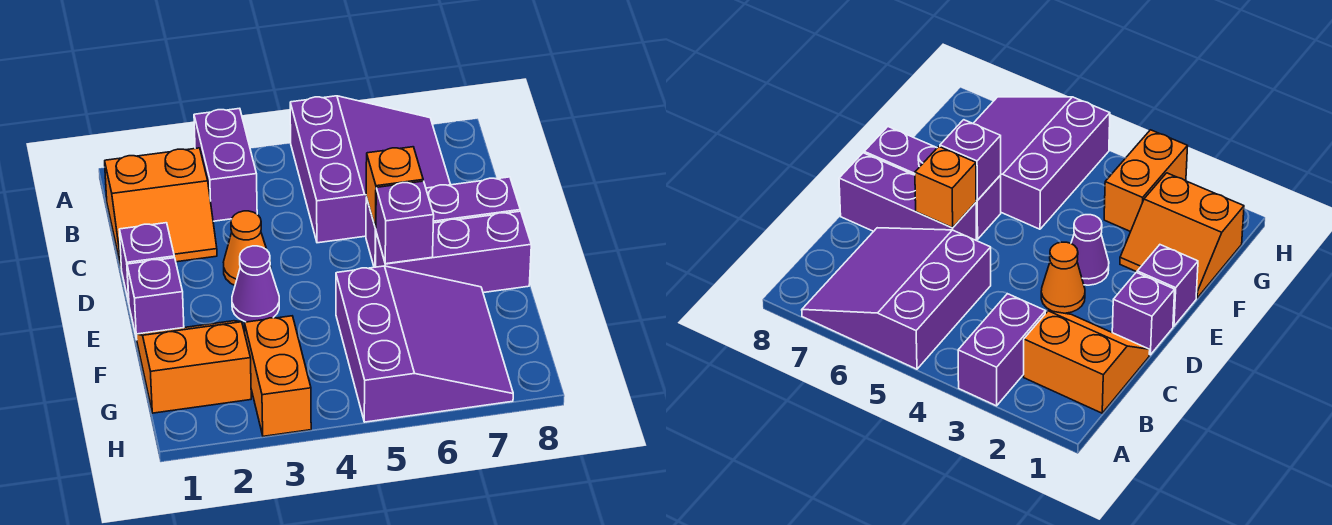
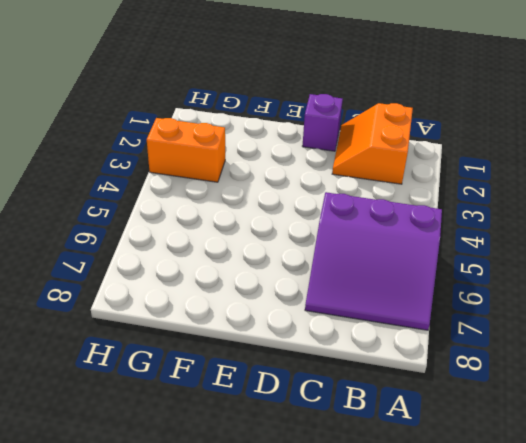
none -> purple brick A3:B3 level 1
none -> orange cone D3 level 1
none -> purple brick D6:D8 level 1

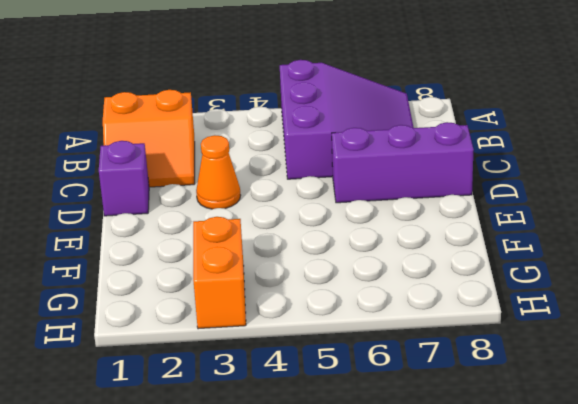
none -> purple brick A3:B3 level 1
none -> purple brick E1 level 1
none -> purple cone E3 level 1

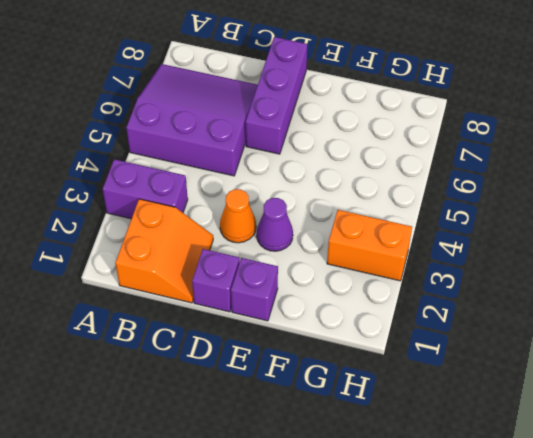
none -> purple brick E6:E8 level 1
none -> orange slope F1:G2 level 1 top G
none -> purple slope F5:H7 level 1 top 5

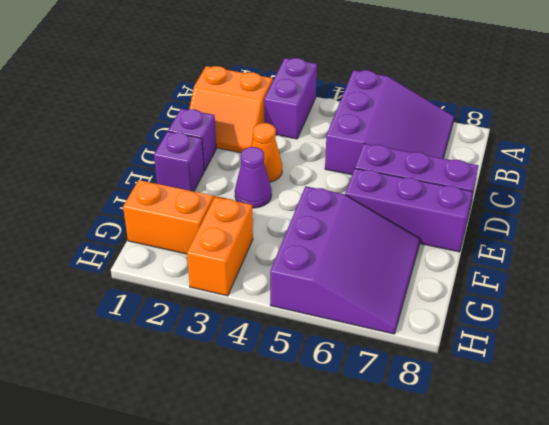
none -> orange brick D6 level 2
none -> purple brick E6 level 2

